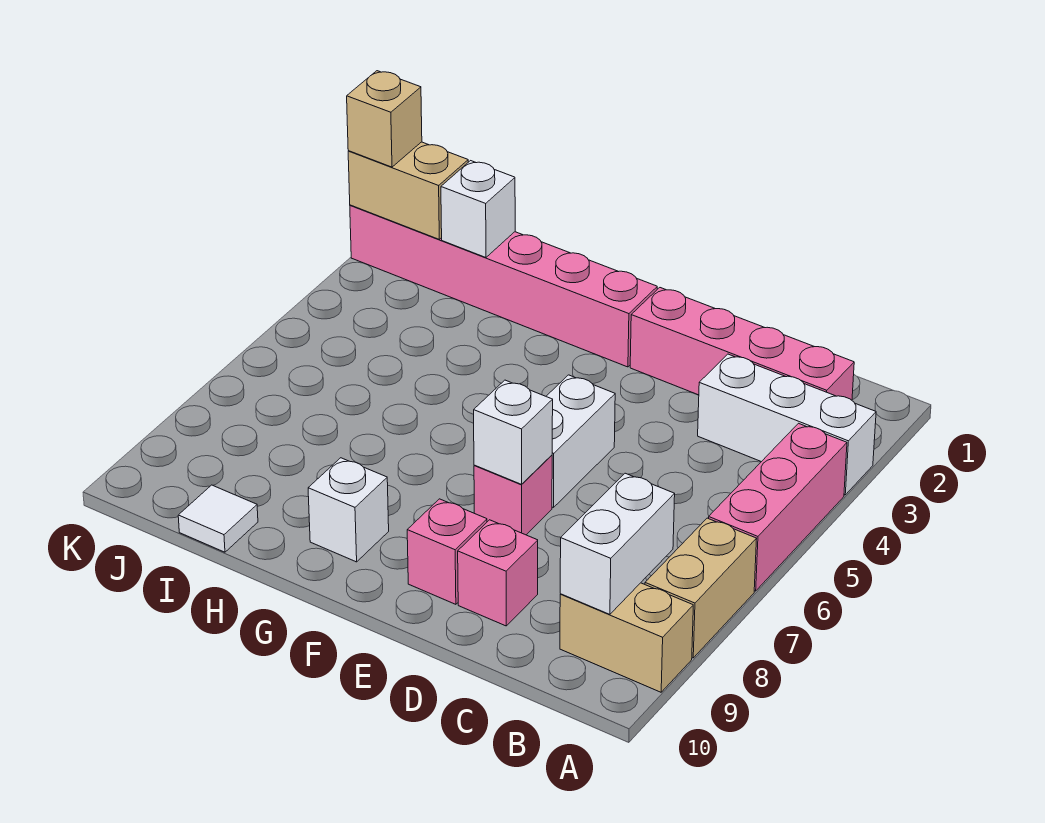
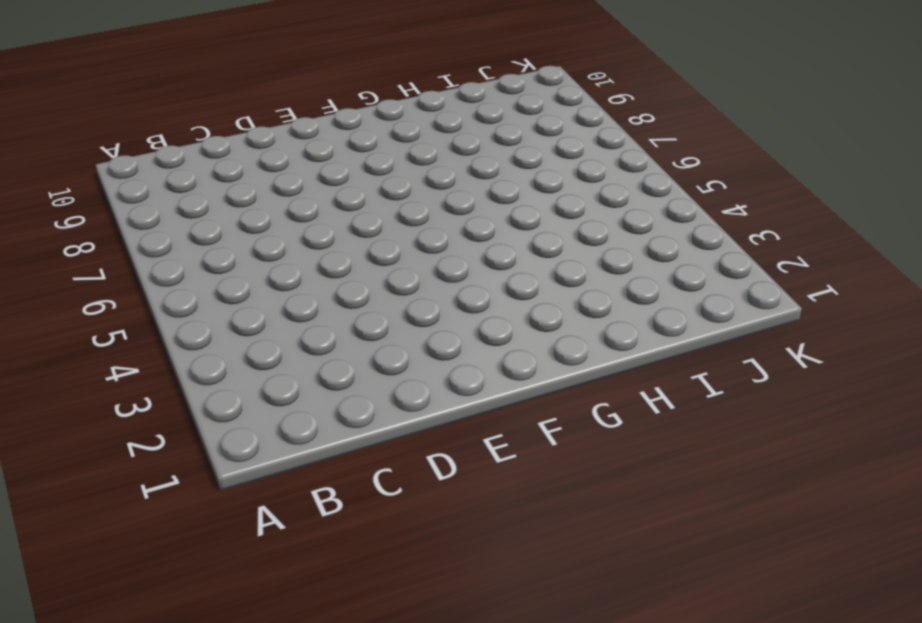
none -> white brick A3:C3 level 1
none -> pink brick A4:A6 level 1
none -> tan brick A7:A8 level 1

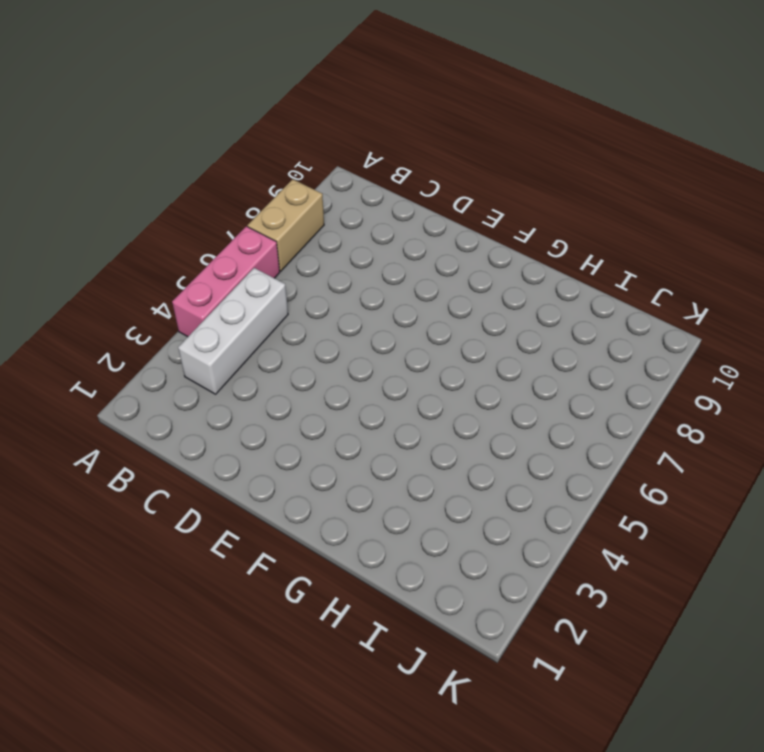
white brick B3:B5 level 1 -> white brick A3:C3 level 1
none -> tan brick A9:B9 level 1
none -> pink brick B2:E2 level 1
none -> pink brick D9 level 1

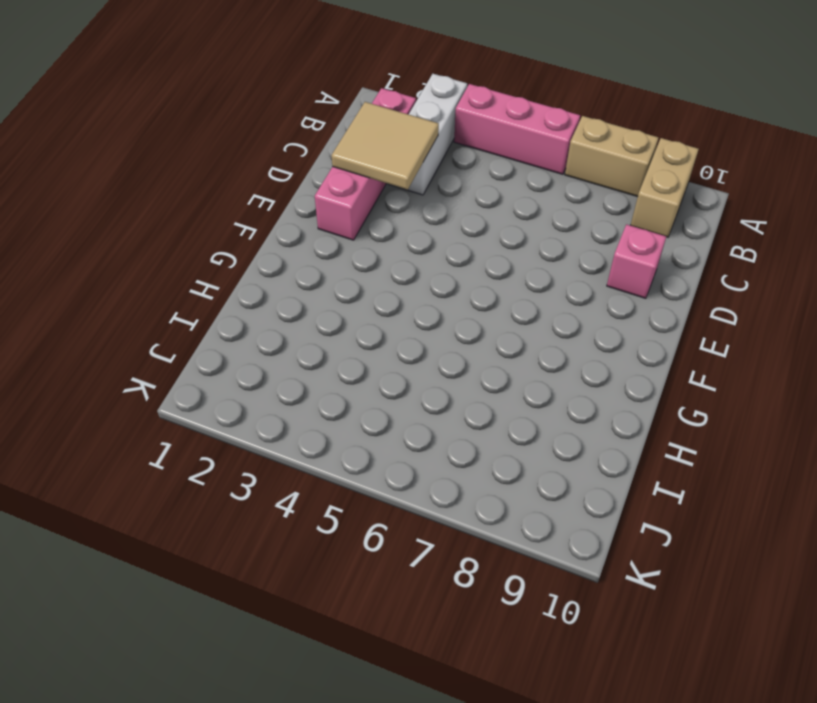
tan tile C2:D3 level 2 -> none
none -> white brick E5:E6 level 1
none -> pink brick E7 level 1
none -> pink brick E9 level 1

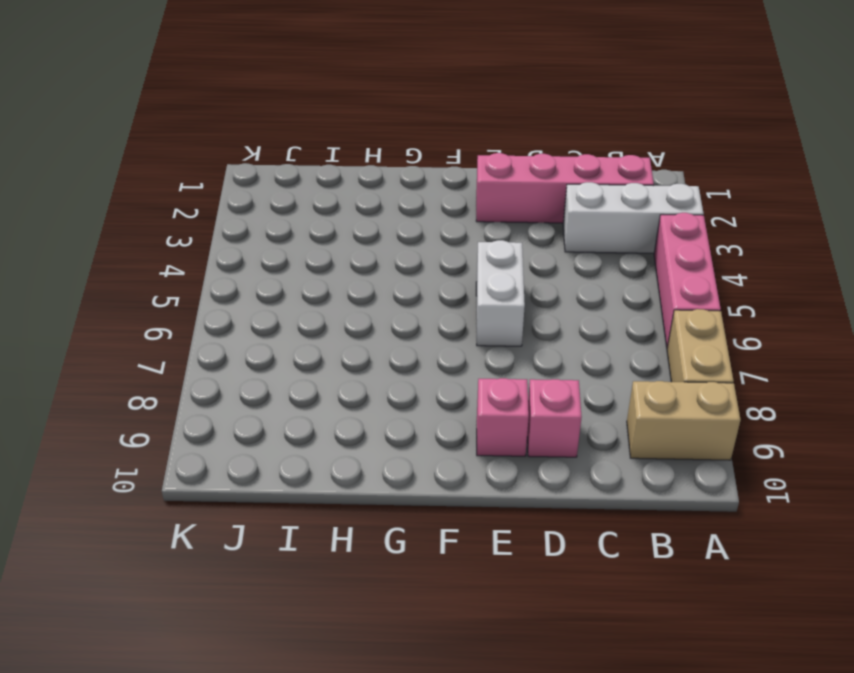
none -> pink brick E7 level 1
none -> pink brick F2:K2 level 1
none -> white brick G9 level 1

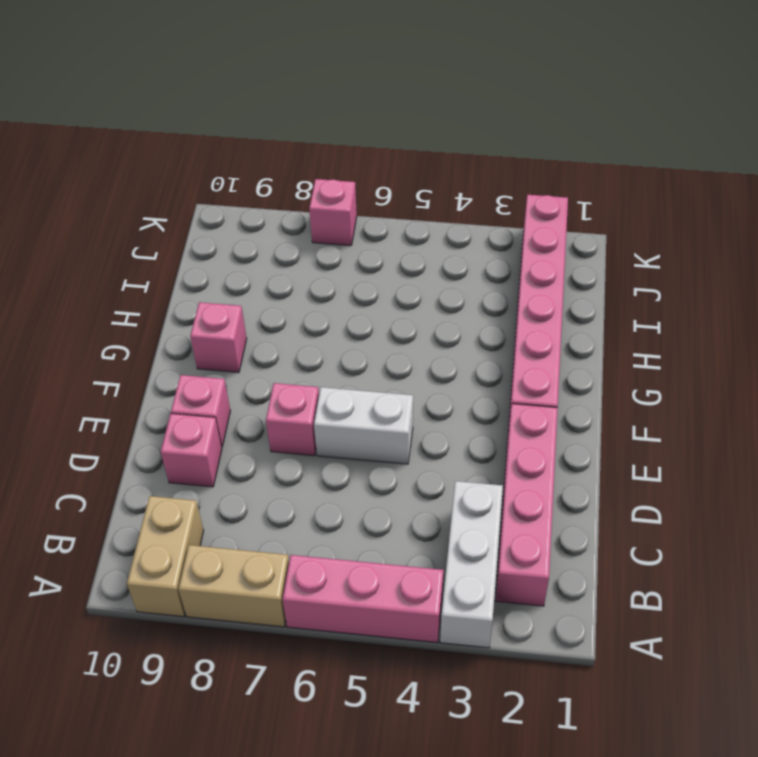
pink brick G9 level 1 -> white brick G9 level 1
pink brick K7 level 1 -> none
none -> white tile I10 level 1
none -> white brick B8:B9 level 2
none -> white brick E7 level 2

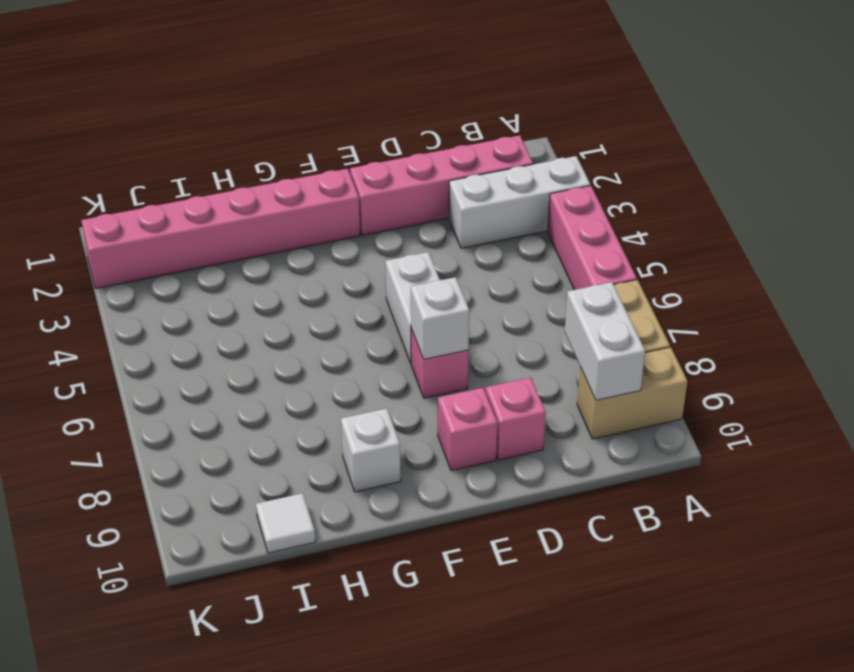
none -> white brick I2 level 2
none -> tan brick J2:K2 level 2
none -> tan brick K2 level 3

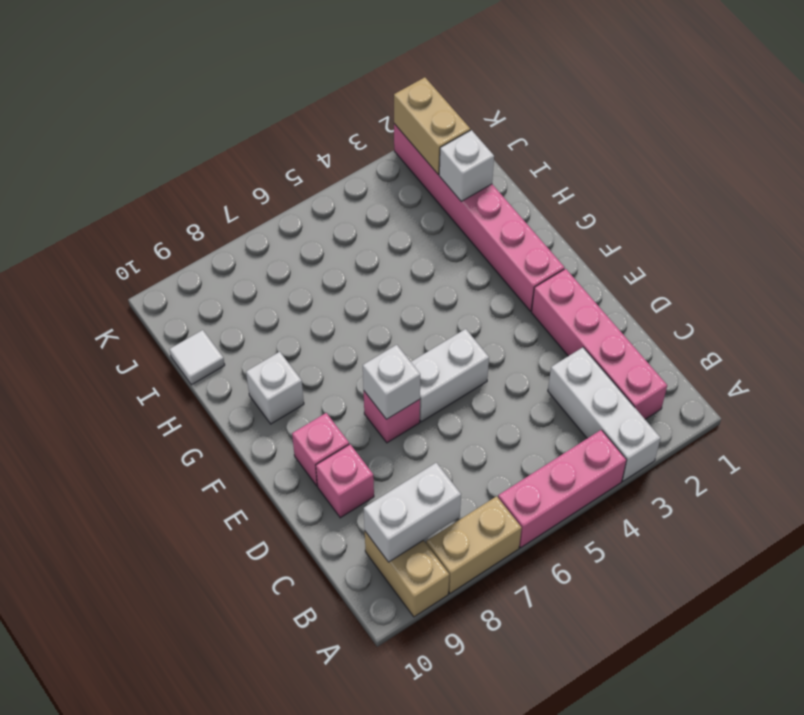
none -> tan brick K2 level 3

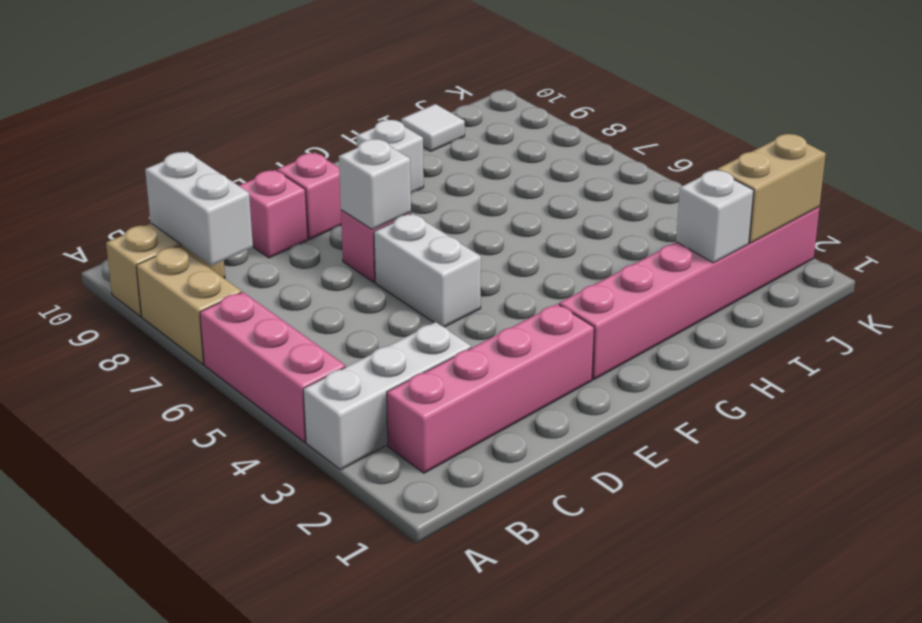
none -> tan brick K2 level 3

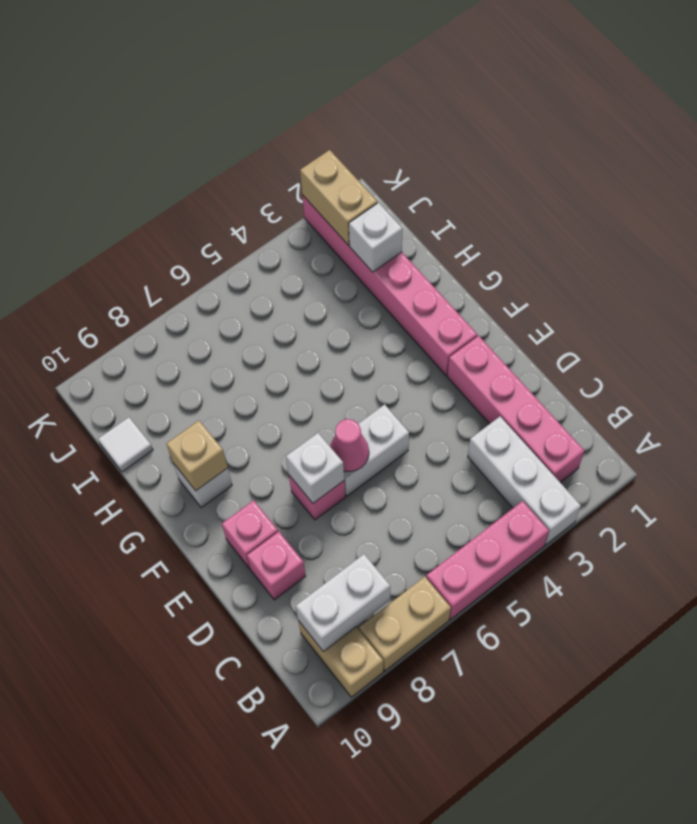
pink cone E6 level 2 -> none
tan brick G9 level 2 -> tan brick K2 level 3

